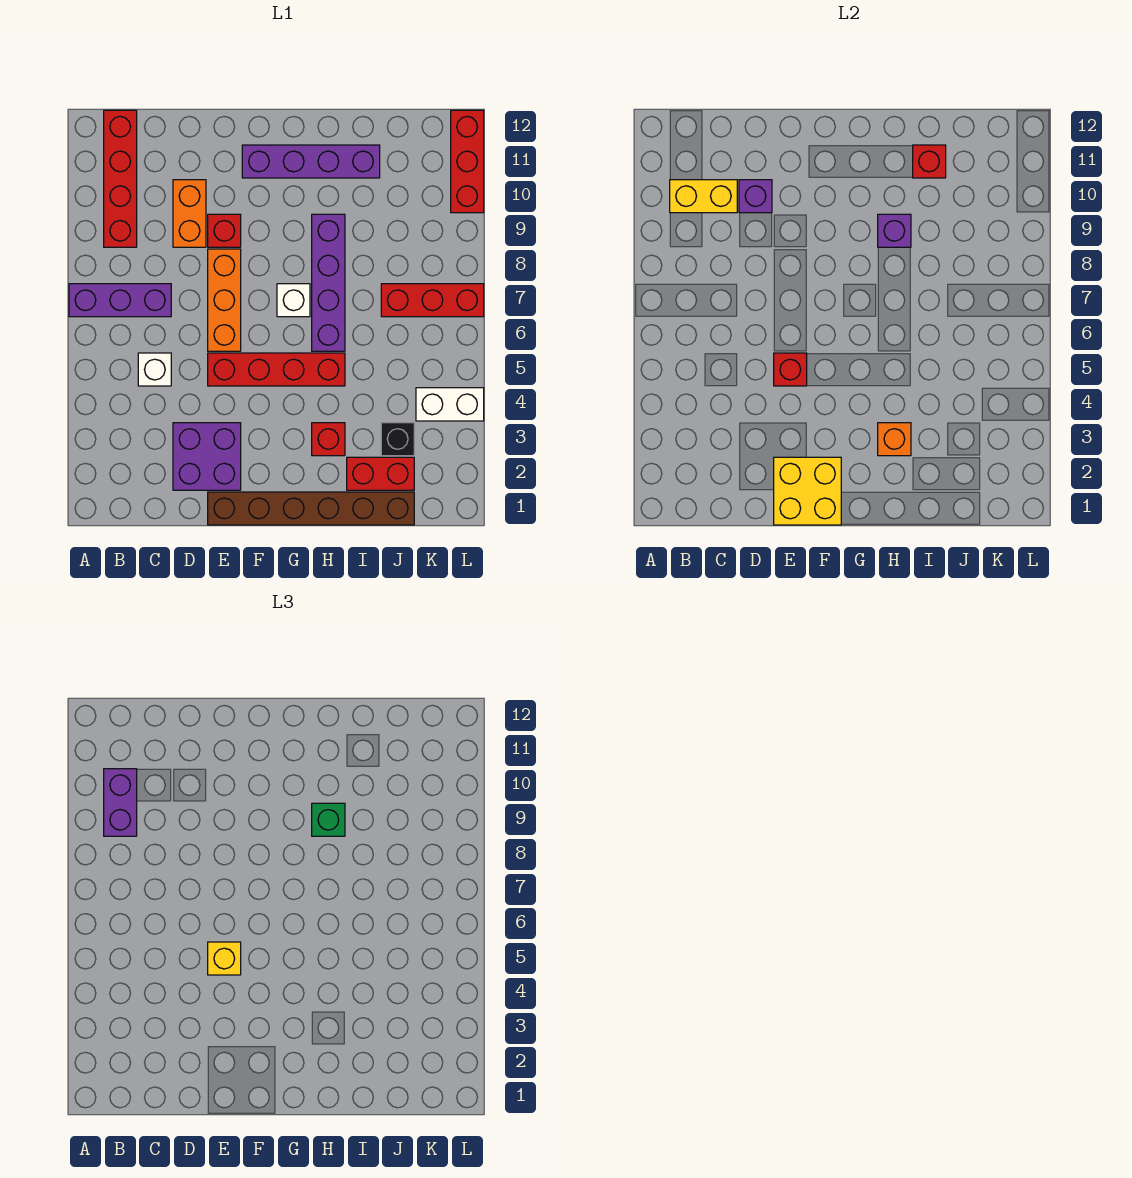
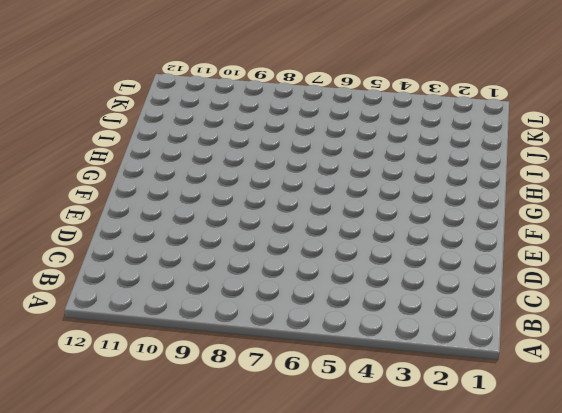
none -> purple brick A7:C7 level 1
none -> red brick B9:B12 level 1
none -> white brick C5 level 1

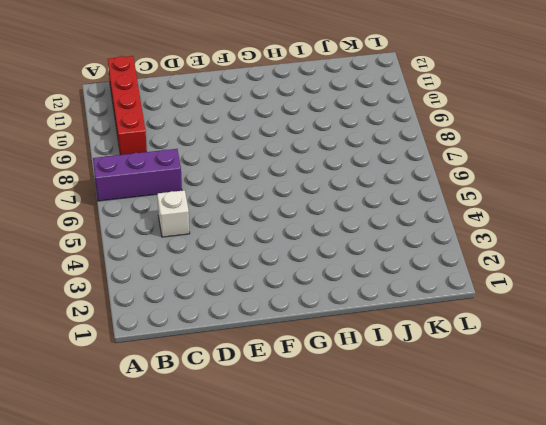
none -> purple brick D2:E3 level 1
none -> orange brick D9:D10 level 1
none -> brown brick E1:J1 level 1

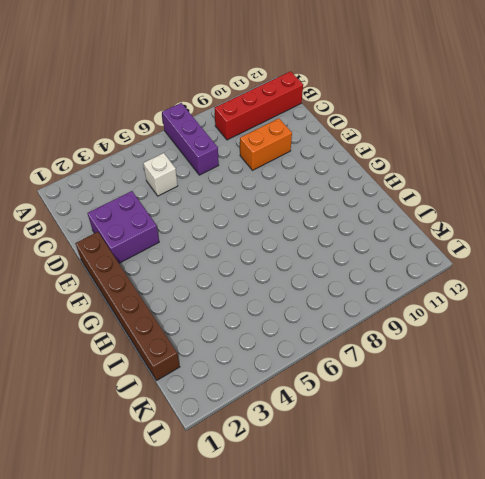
none -> red brick E5:H5 level 1
none -> orange brick E6:E8 level 1
none -> red brick E9 level 1

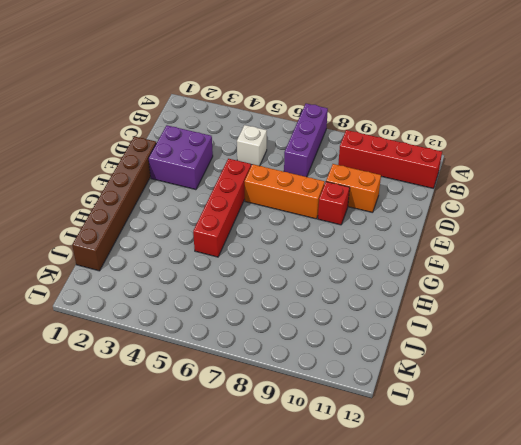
none -> purple brick F11:I11 level 1
none -> white brick G7 level 1
none -> red brick H3 level 1

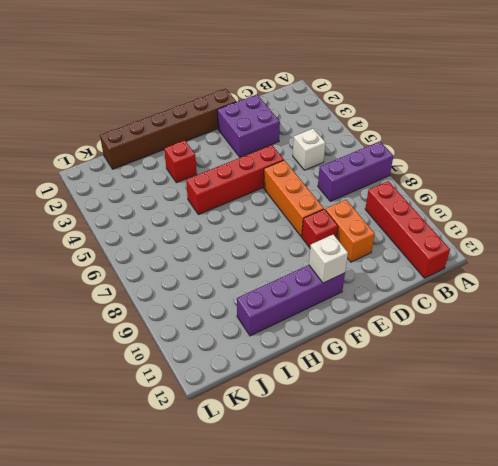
white brick F11 level 2 -> white brick G7 level 1
none -> purple brick H6:H9 level 1
none -> red brick I2:J2 level 1
none -> black brick J3 level 1

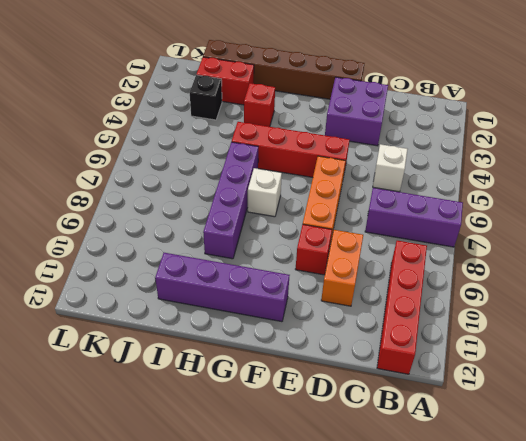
none -> red brick J7:L7 level 1
none -> white brick K4:L4 level 1
none -> red brick L10:L12 level 1

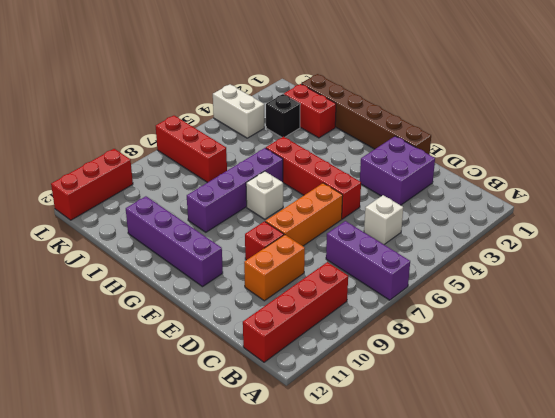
none -> red brick H3 level 1
none -> yellow brick B10:C10 level 2
none -> purple brick D10 level 2

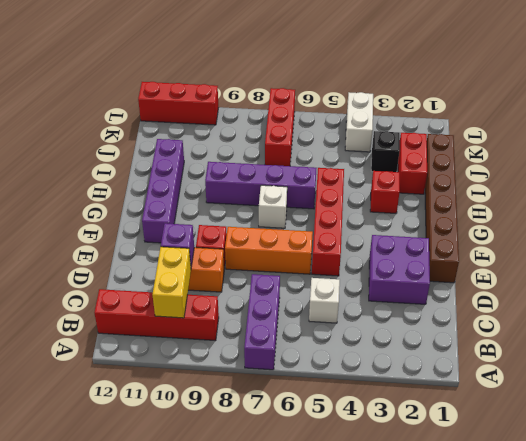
none -> yellow brick E1:F2 level 2
none -> red brick E5 level 2
none -> orange brick H3 level 2

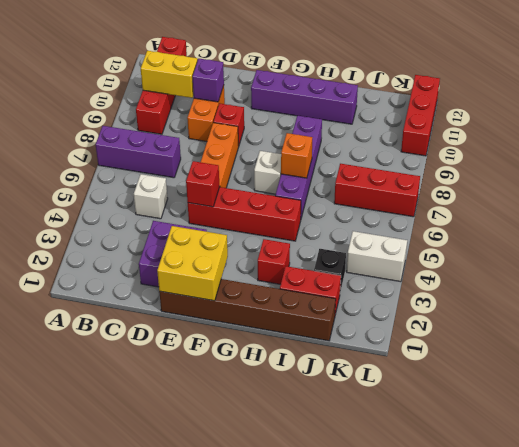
orange brick H7 level 2 -> orange brick H3 level 2
none -> purple brick H9 level 2
none -> red brick I11 level 2
none -> purple brick B9:B10 level 3

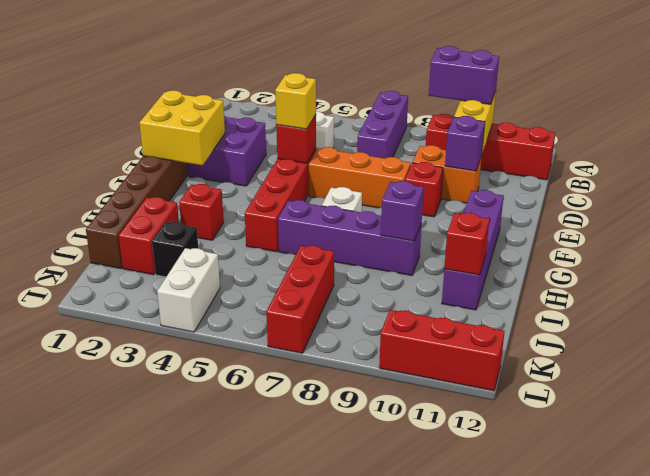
none -> orange brick H3 level 2
none -> green brick H9 level 3

